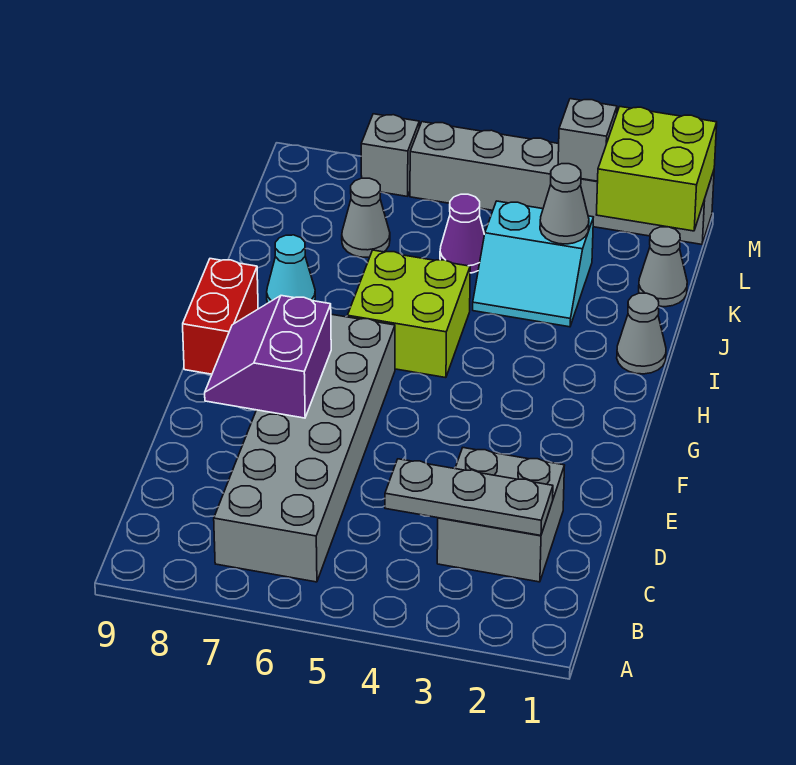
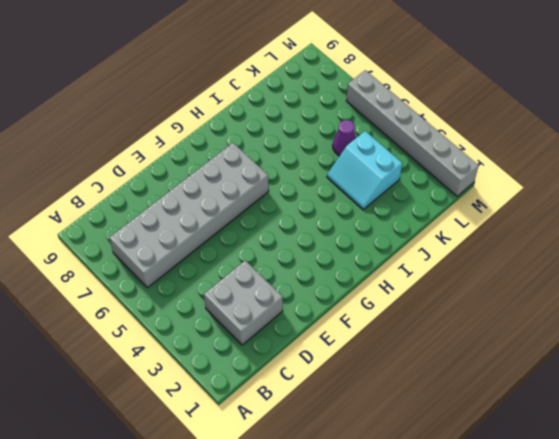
none -> red brick G9:H9 level 1
none -> lime brick H5:I6 level 1
none -> grey cone I1 level 1

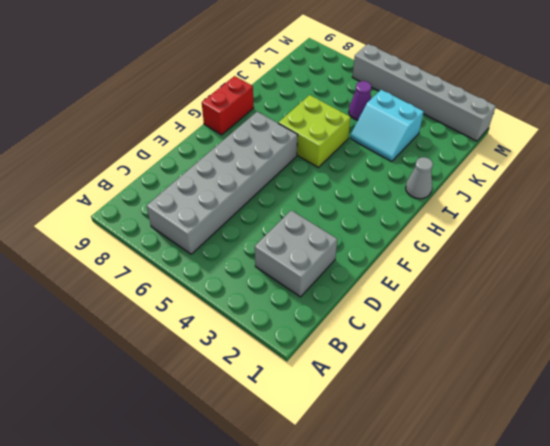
none -> cyan cone I8 level 1
none -> grey cone K1 level 1
none -> grey cone K7 level 1

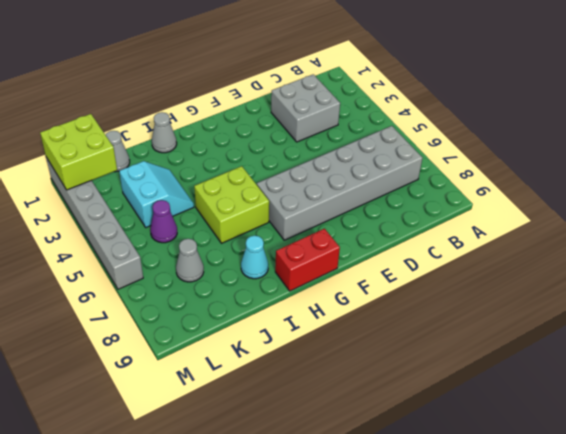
none -> grey brick M7 level 1
none -> grey plate C2:C4 level 2
none -> purple slope E7:F8 level 2 top 7

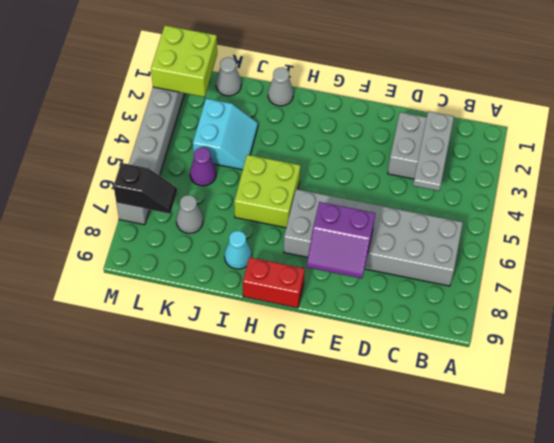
black slope L7:M7 level 2 top M -> none
none -> grey cone K3 level 2
none -> grey brick M3 level 2

